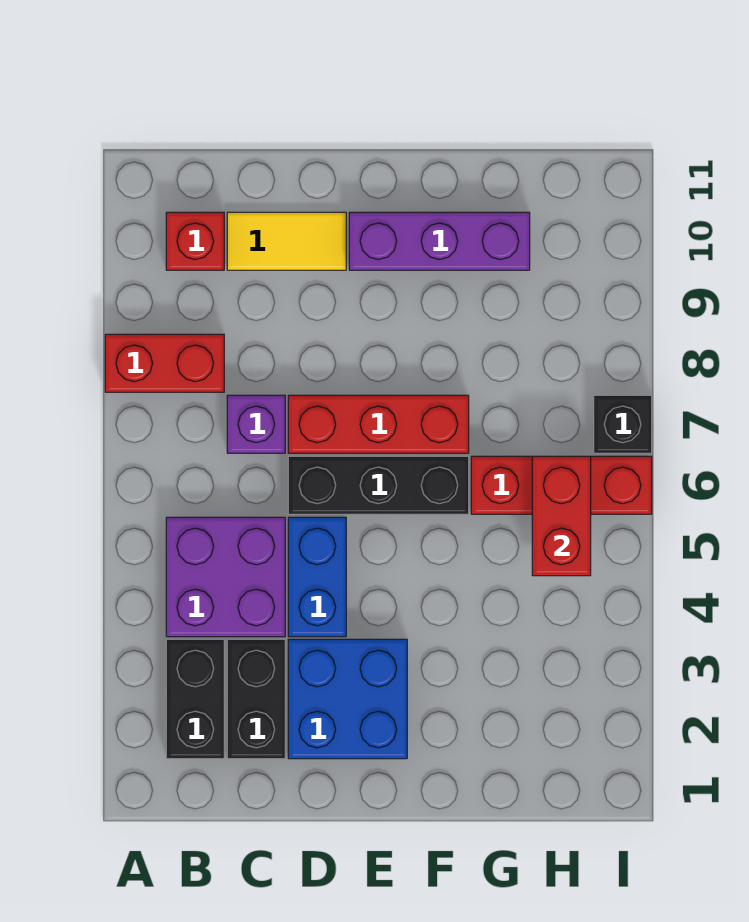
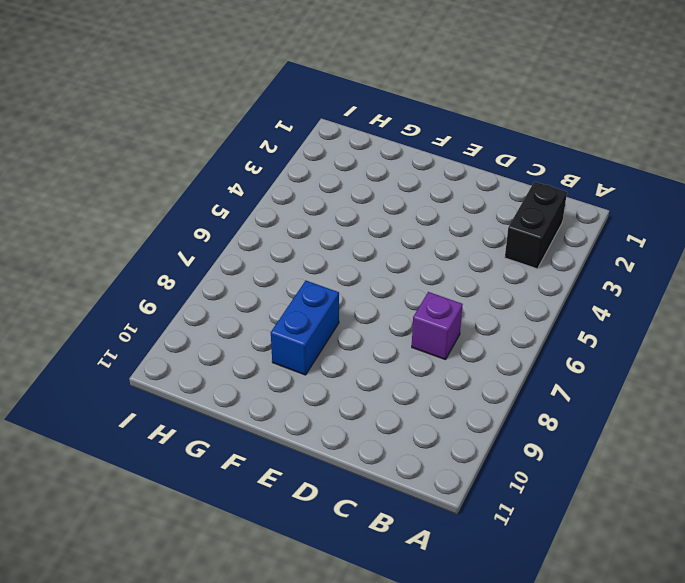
blue brick F8:F9 level 1 -> blue brick D4:D5 level 1
none -> red brick A8:B8 level 1
none -> purple brick B4:C5 level 1
none -> red brick B10 level 1

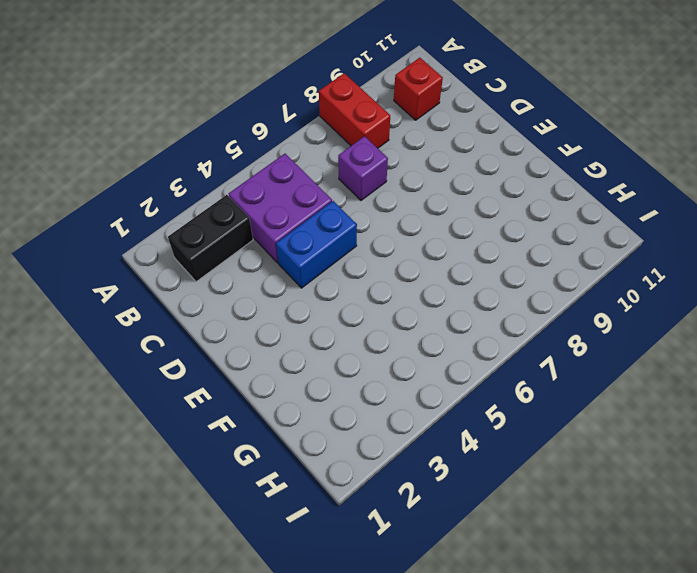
none -> black brick C2:C3 level 1
none -> yellow tile C10:D10 level 1
none -> blue brick D2:E3 level 1

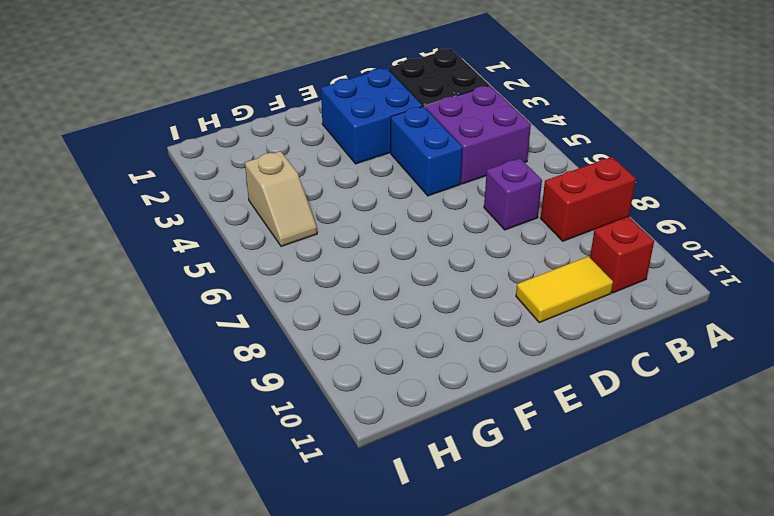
tan slope H4:H5 level 1 top 4 -> none
none -> black brick D6:F6 level 1
none -> red brick D7:F7 level 1
none -> purple brick E10:G10 level 1

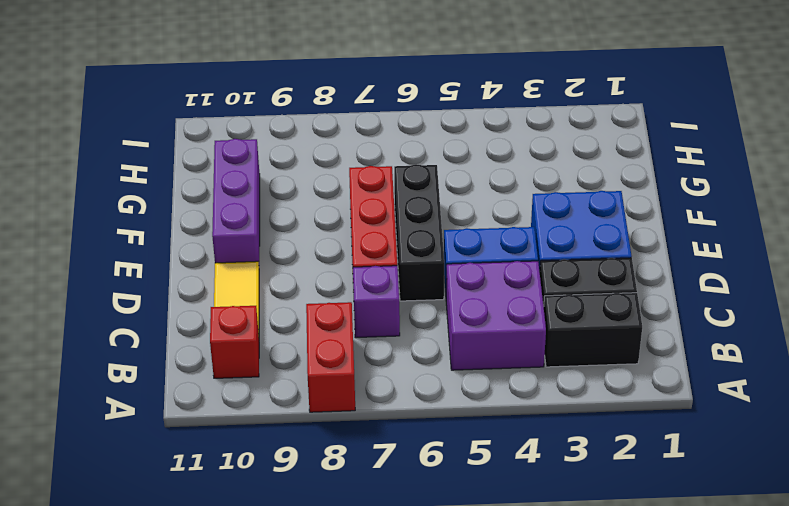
none -> red brick G6:I6 level 1
none -> black brick I7 level 1
none -> red brick H5:H6 level 2

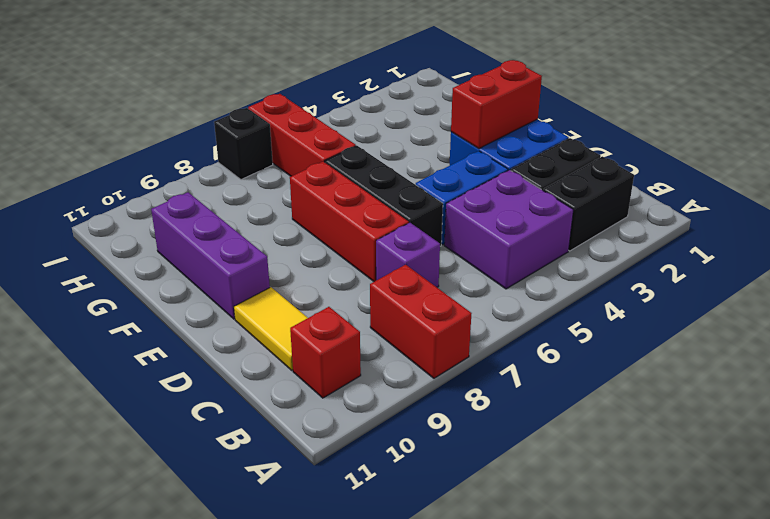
red brick E2:E3 level 2 -> red brick H5:H6 level 2

